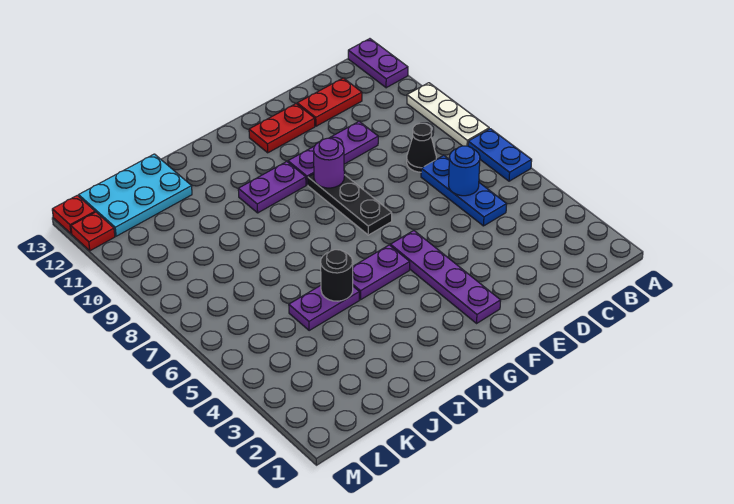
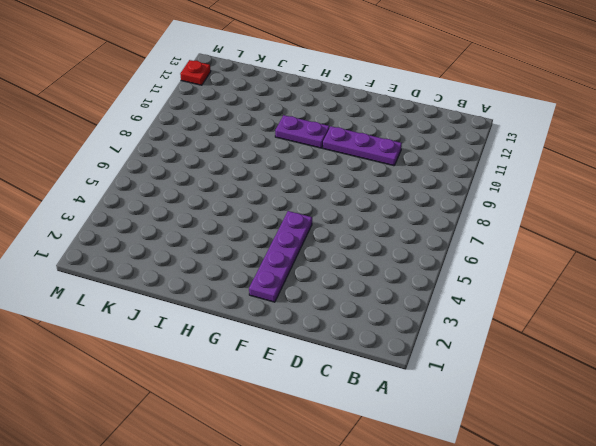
none -> blue plate A6:A7 level 1
none -> white plate A8:A10 level 1
none -> purple plate A12:A13 level 1

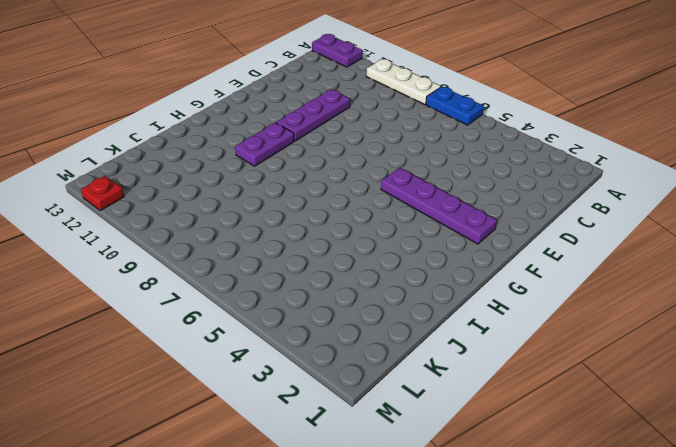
none -> blue plate C5:C7 level 1
none -> black cone C8 level 1
none -> red plate C12:D12 level 1

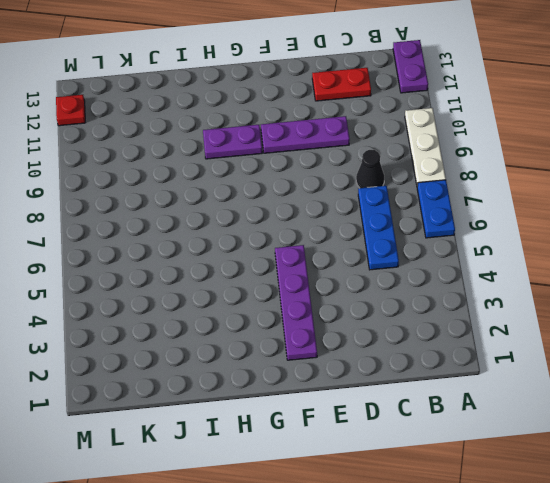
none -> red plate E12:F12 level 1
none -> black plate F7:F9 level 1
none -> purple plate G5:H5 level 1

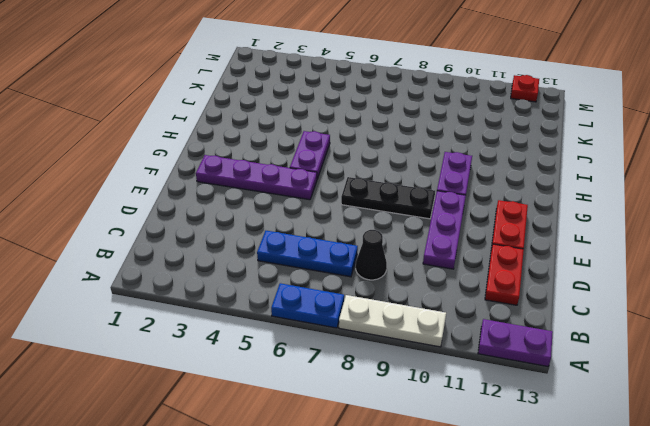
none -> purple plate I5:J5 level 1
none -> cyan plate J12:L13 level 1
none -> red plate M13 level 1

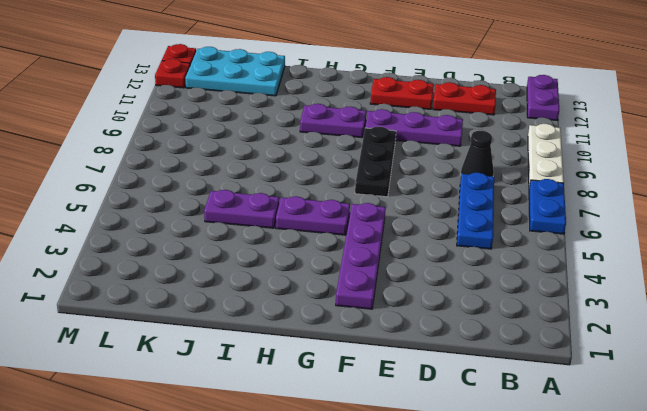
none -> blue round brick C6 level 2
none -> purple round brick F9 level 2
none -> black round brick I5 level 2

